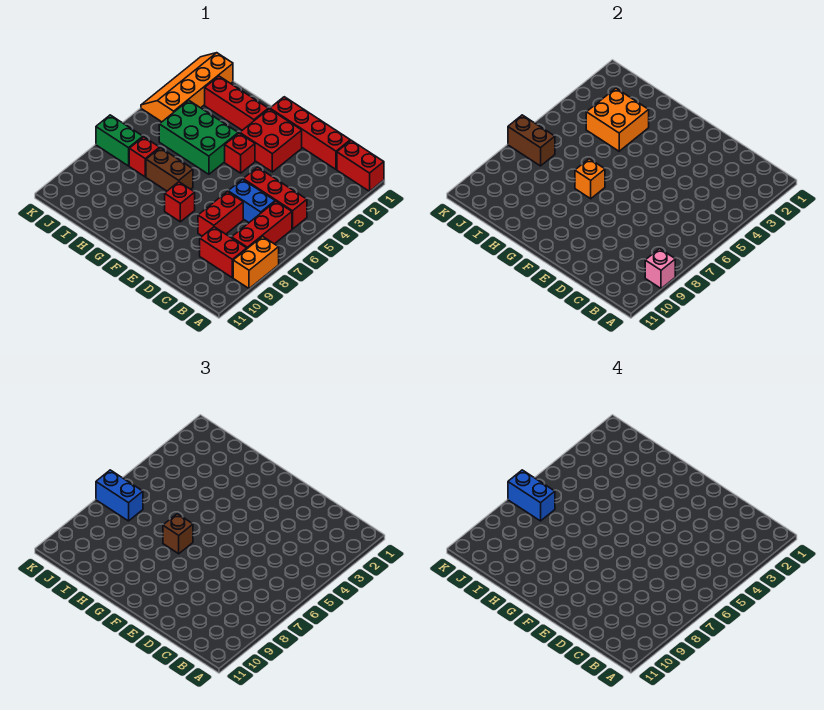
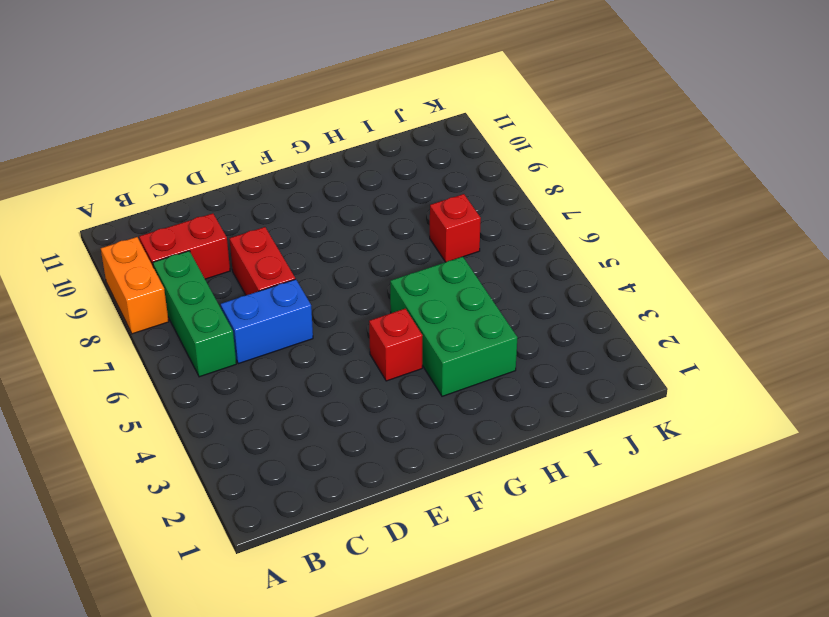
green brick B6:B8 level 1 -> red brick B6:B8 level 1
green brick G3:H5 level 1 -> green brick G4:I5 level 1
none -> red brick A1:B1 level 1
none -> red brick B5:D5 level 1
none -> red brick C1:F1 level 1

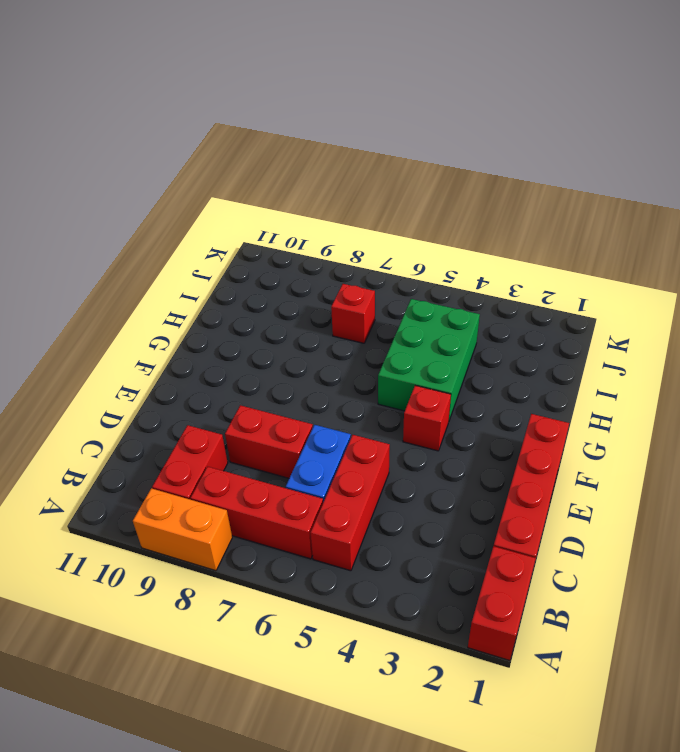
none -> red brick E2:F3 level 1
none -> red brick F8 level 1
none -> red brick G2:I2 level 1

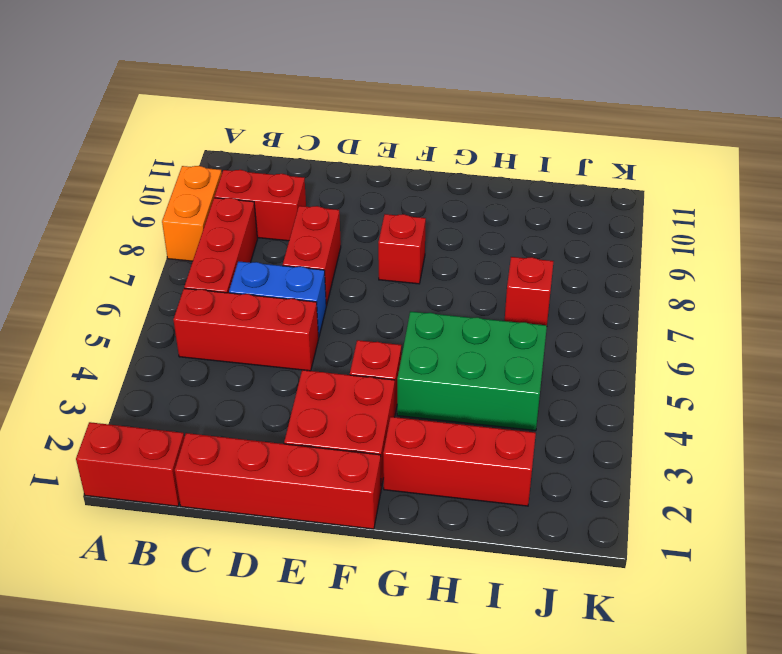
none -> brown brick G7:H7 level 1
none -> orange slope J1:K4 level 1 top J
none -> green brick J7:K7 level 1

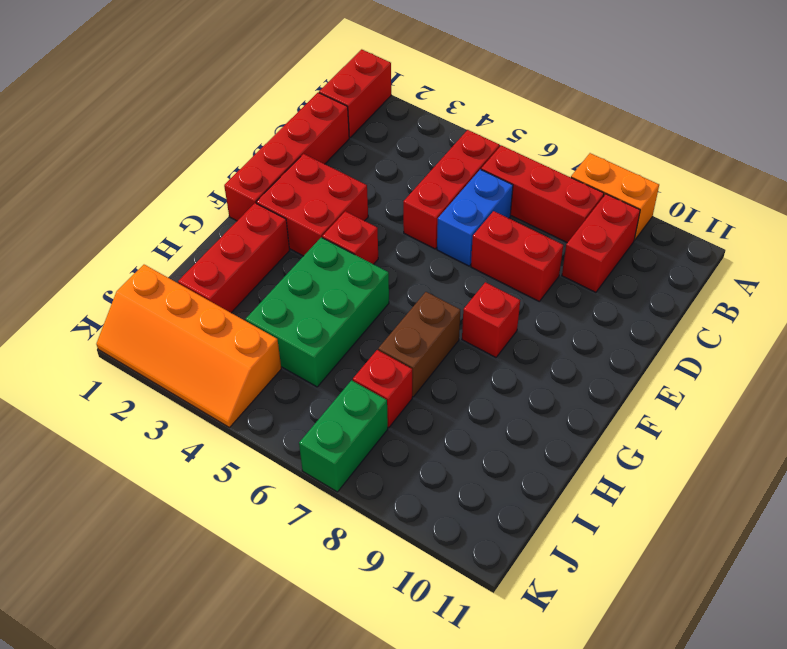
none -> pink brick A9 level 2
none -> orange brick G7 level 2
none -> orange brick H3:I4 level 2

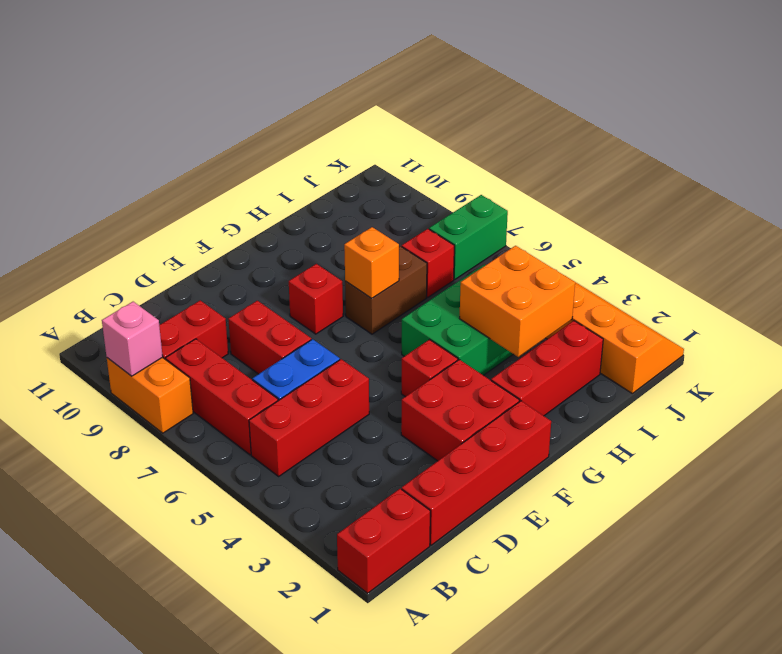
none -> brown brick J7:K7 level 2
none -> brown brick G7 level 3
none -> blue brick J7:K7 level 3

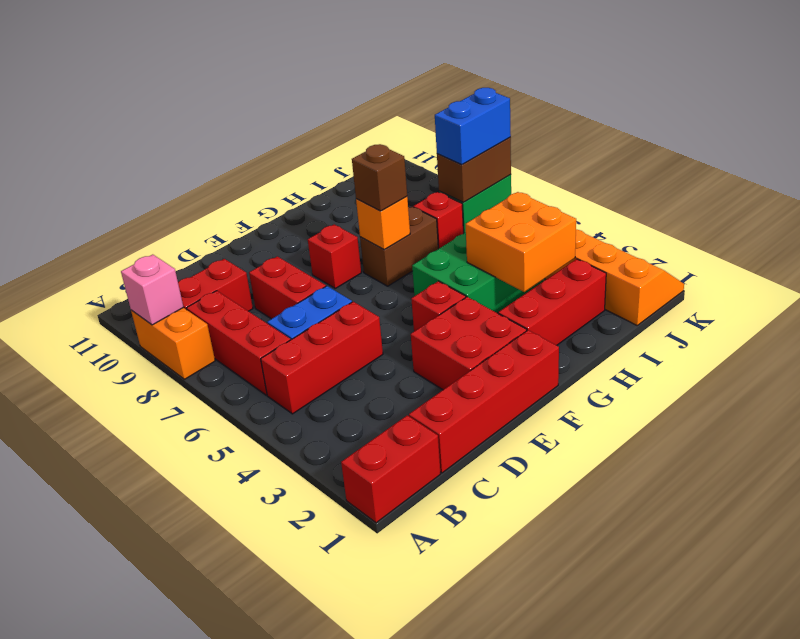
none -> blue brick J7:K7 level 4

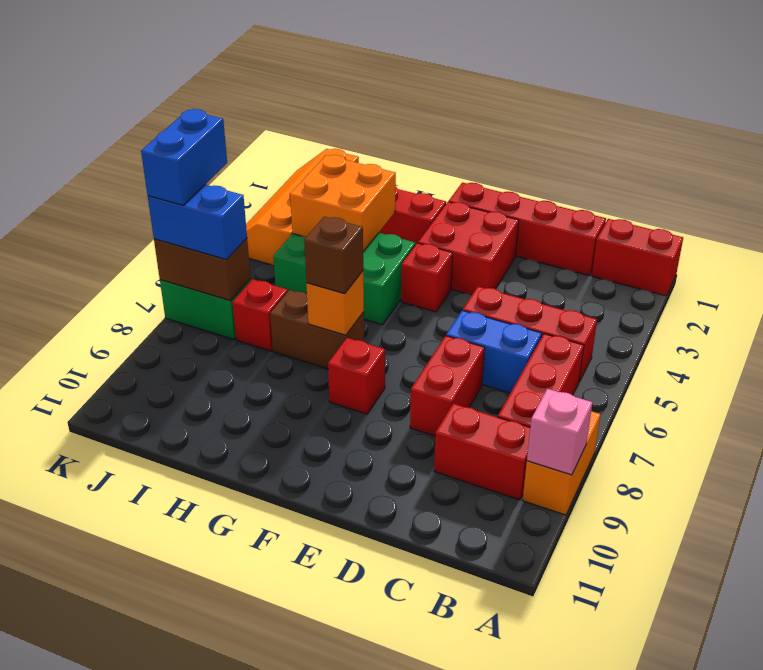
blue brick K6:K7 level 4 -> blue brick J7:K7 level 4

